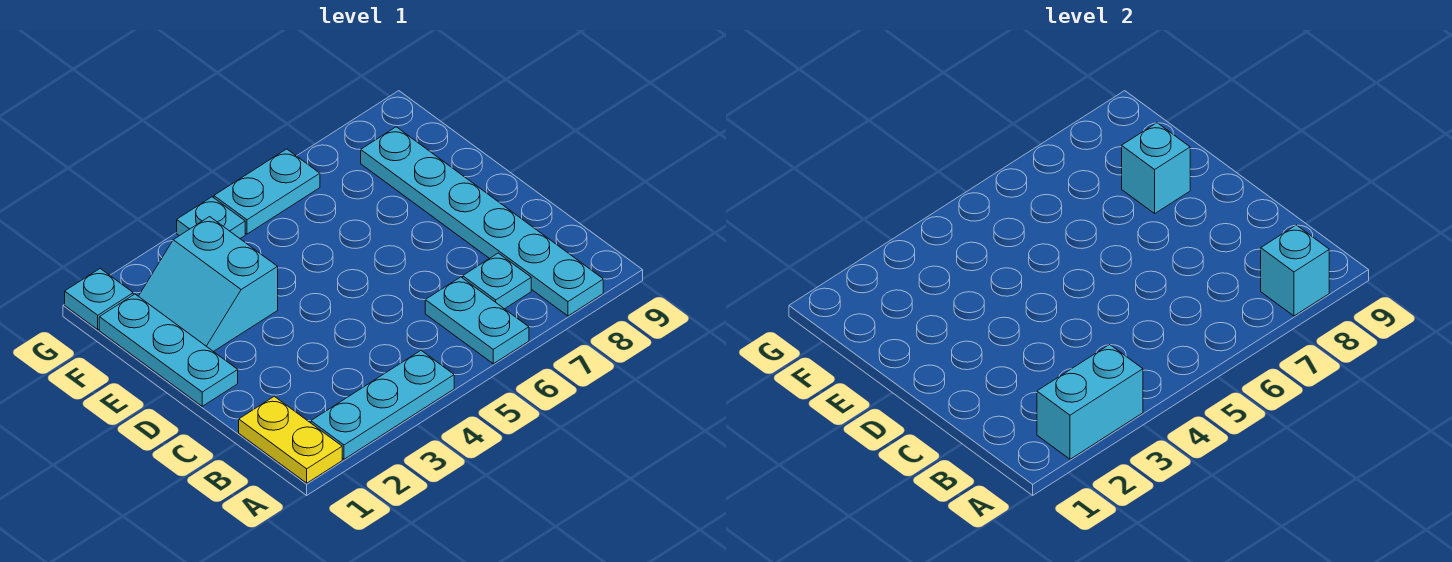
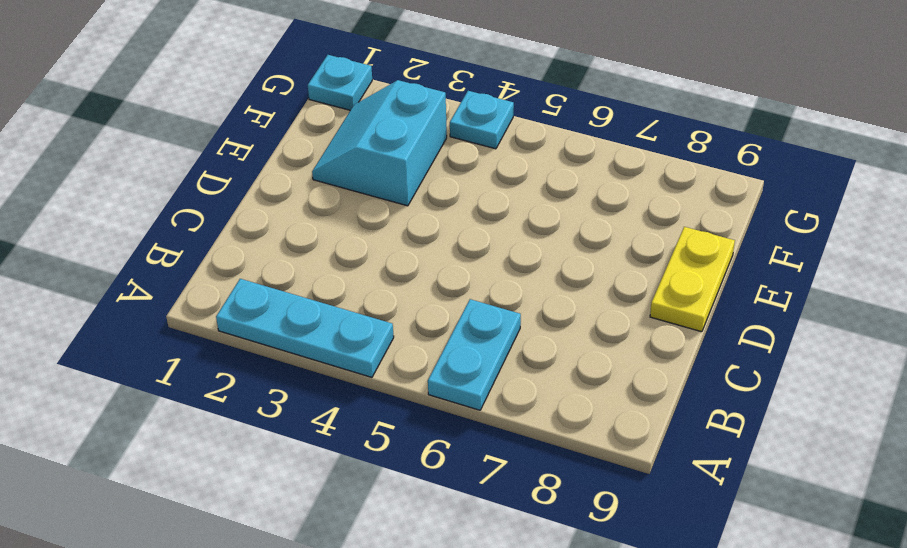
yellow plate D9:E9 level 1 -> yellow plate A1:B1 level 1
none -> cyan plate A8:F8 level 1
none -> cyan plate B7 level 1
none -> cyan plate D1:F1 level 1

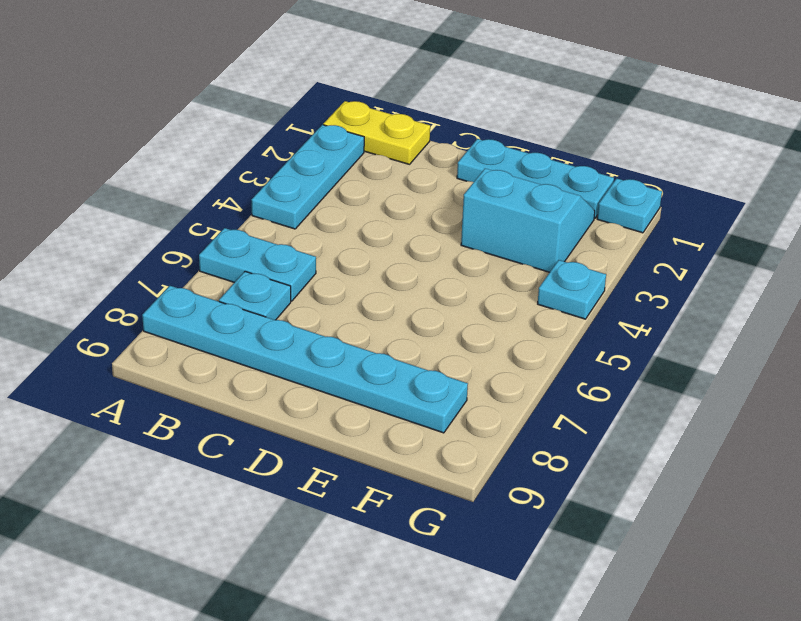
none -> cyan plate G5:G6 level 1
none -> cyan brick A2:A3 level 2
none -> cyan brick A8 level 2

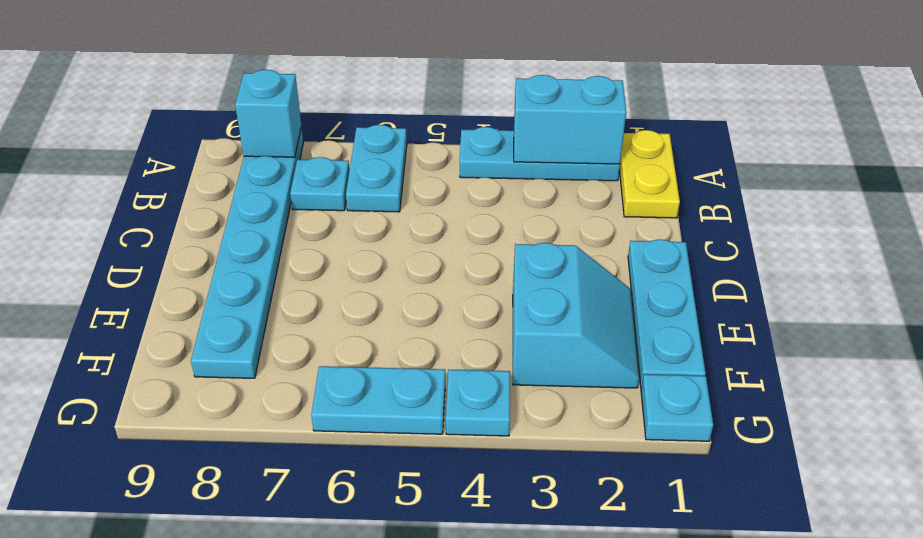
none -> cyan brick E8 level 2

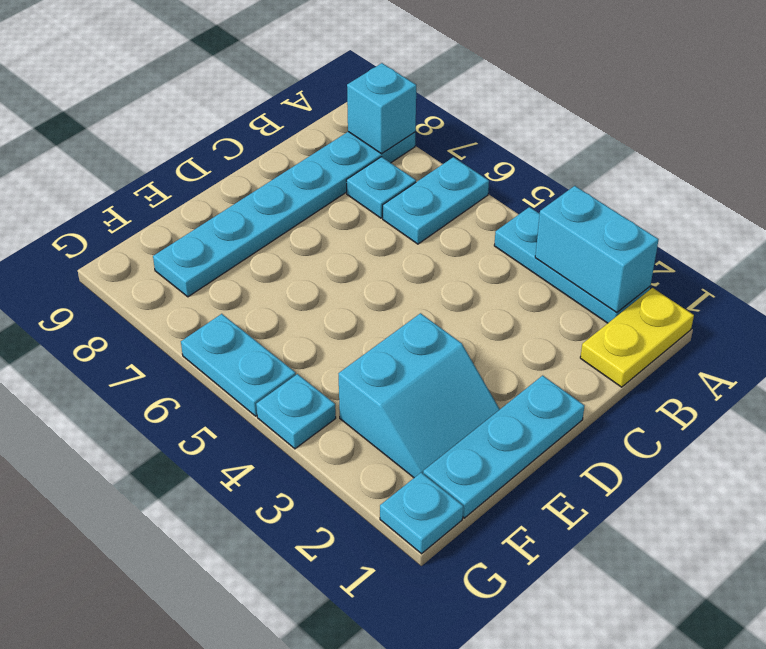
none -> cyan brick E8 level 2

